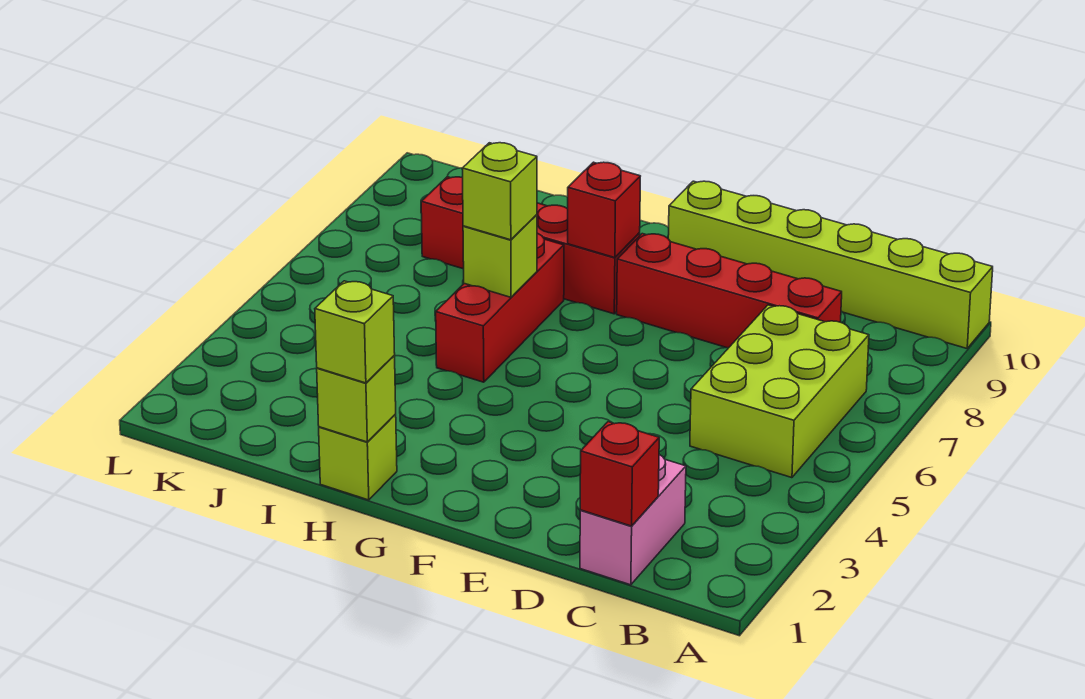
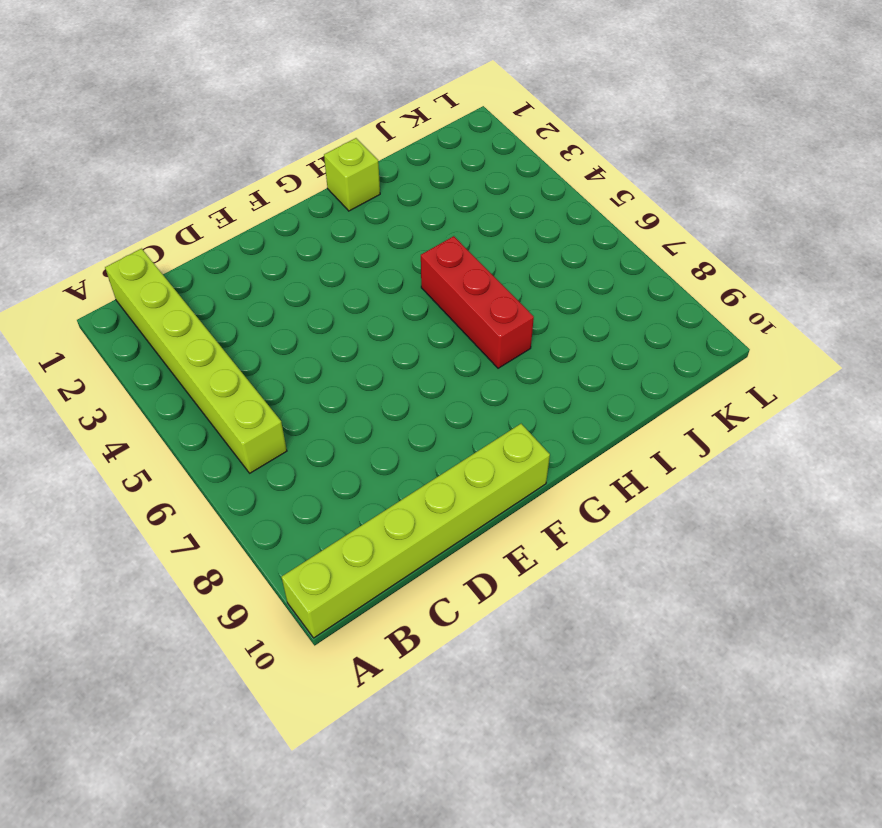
lime brick B1:B6 level 1 -> lime brick B5:C7 level 1
none -> pink brick C1:C2 level 1
none -> red brick C8:F8 level 1
none -> red brick G8:J8 level 1

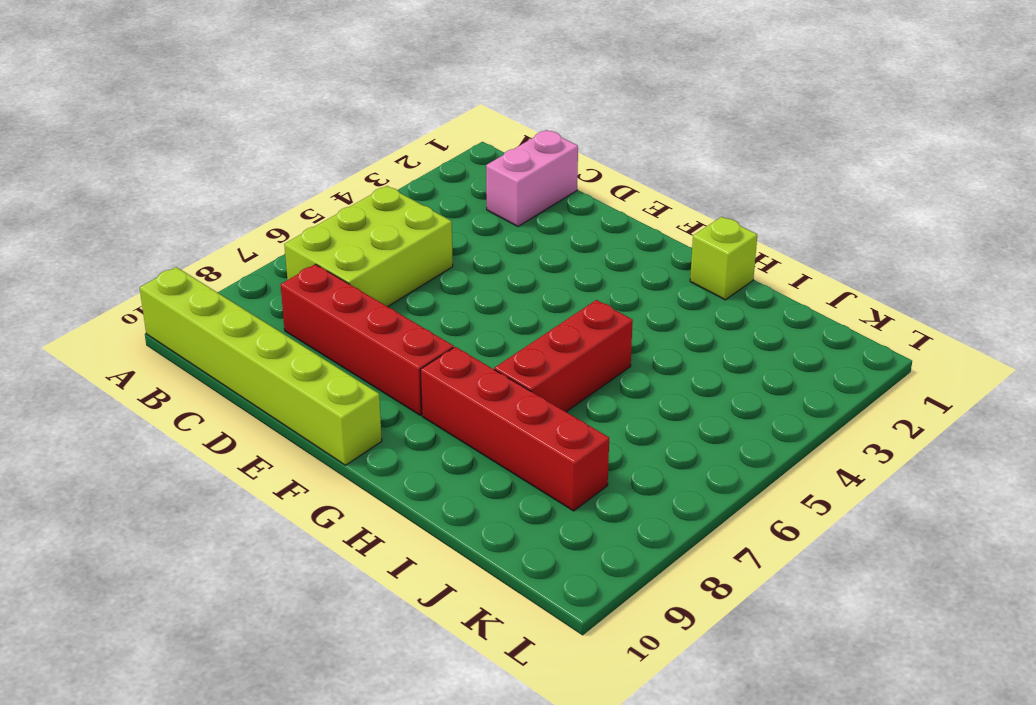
none -> red brick C1 level 2
none -> red brick G8 level 2
none -> lime brick H1 level 2

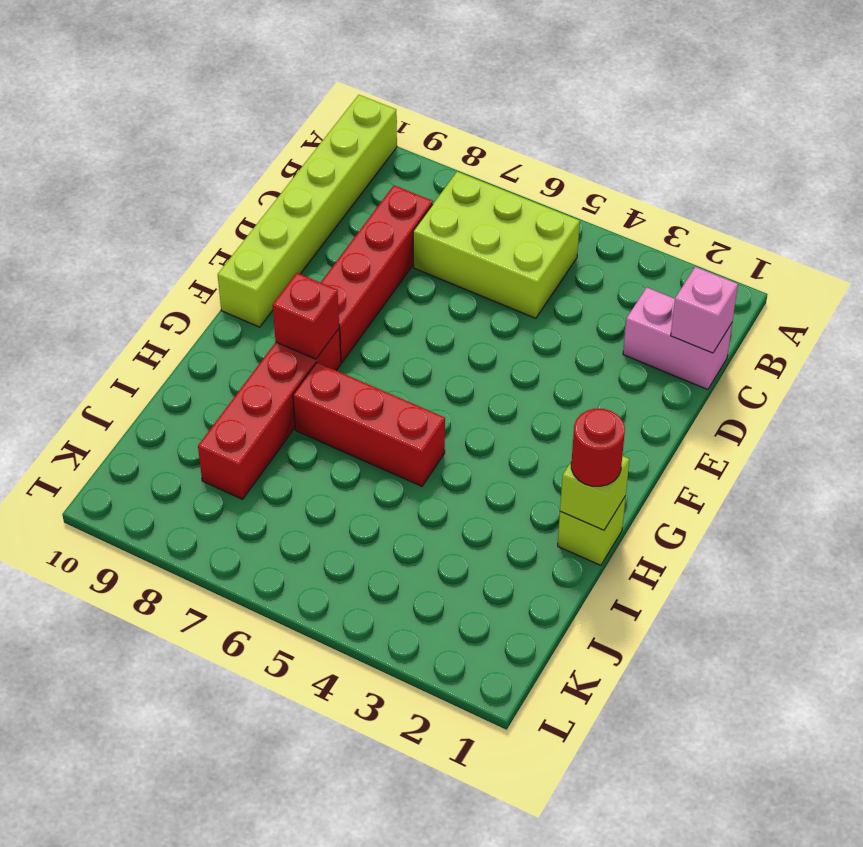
pink brick C1 level 2 -> red brick C1 level 2
red round brick H1 level 3 -> lime brick H1 level 3
none -> lime brick H6 level 2
none -> lime brick H6 level 3

